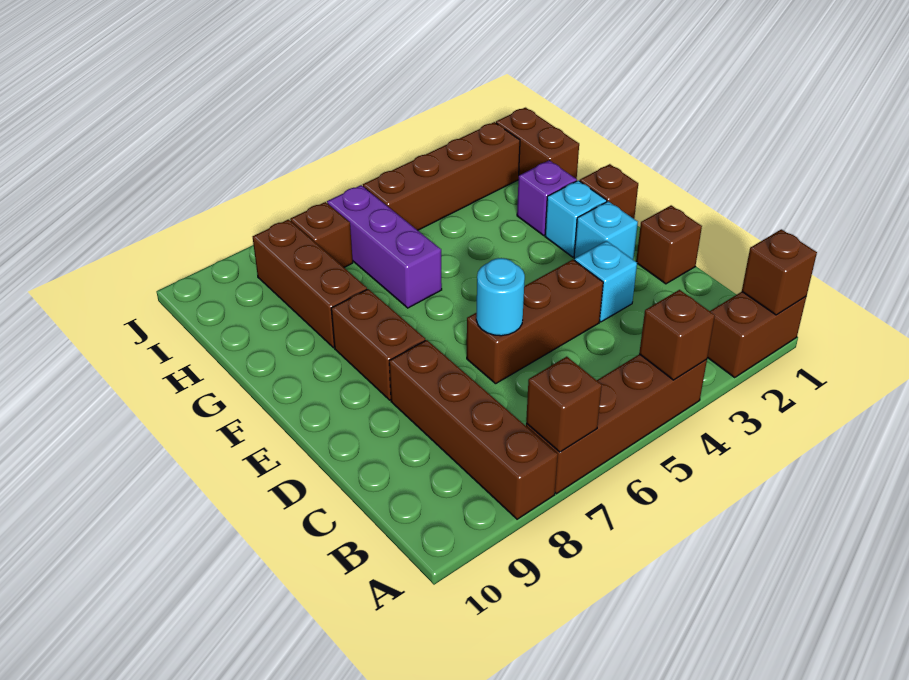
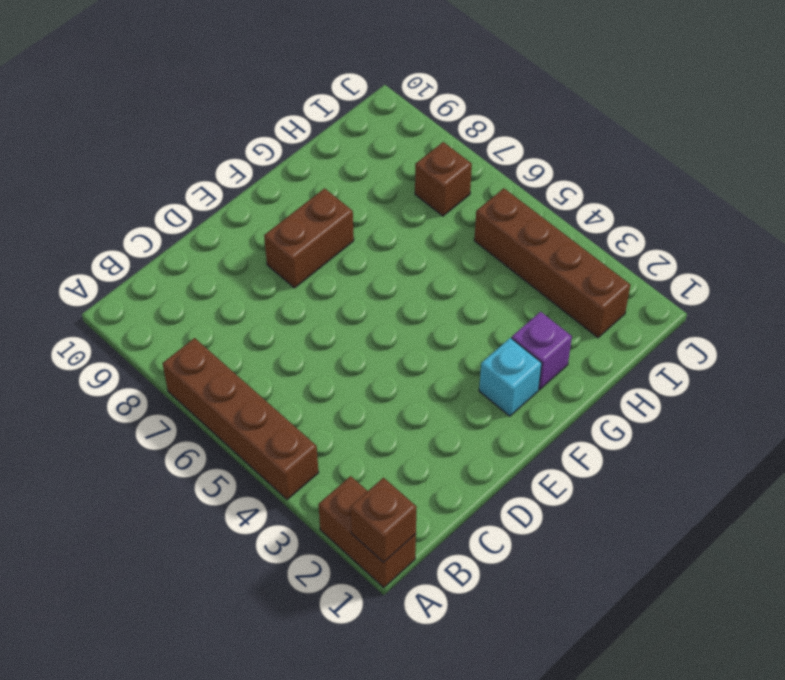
none -> brown brick A8:D8 level 1
none -> brown brick D1 level 1
none -> cyan brick D3 level 1

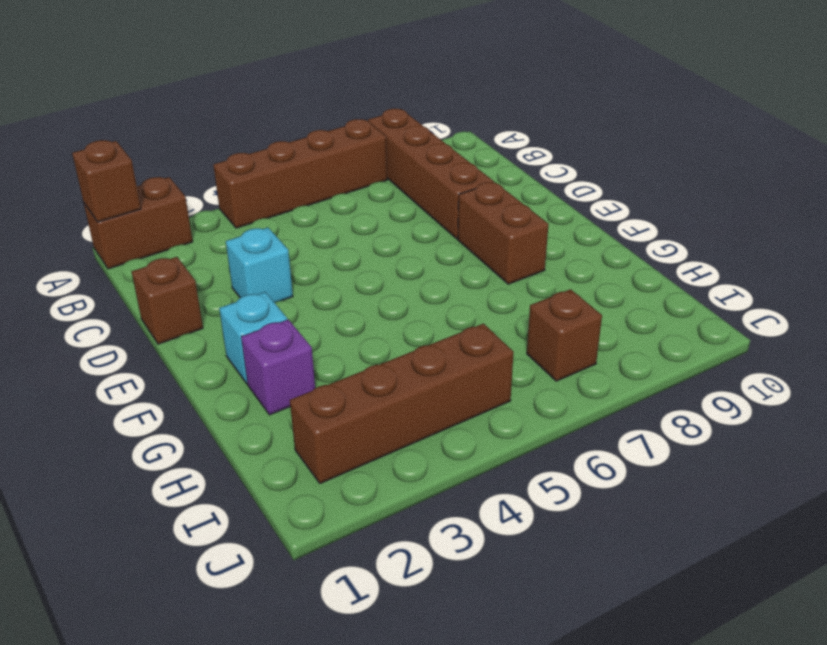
none -> brown brick D4:D6 level 1
none -> cyan brick E2 level 1
none -> brown brick F1 level 1

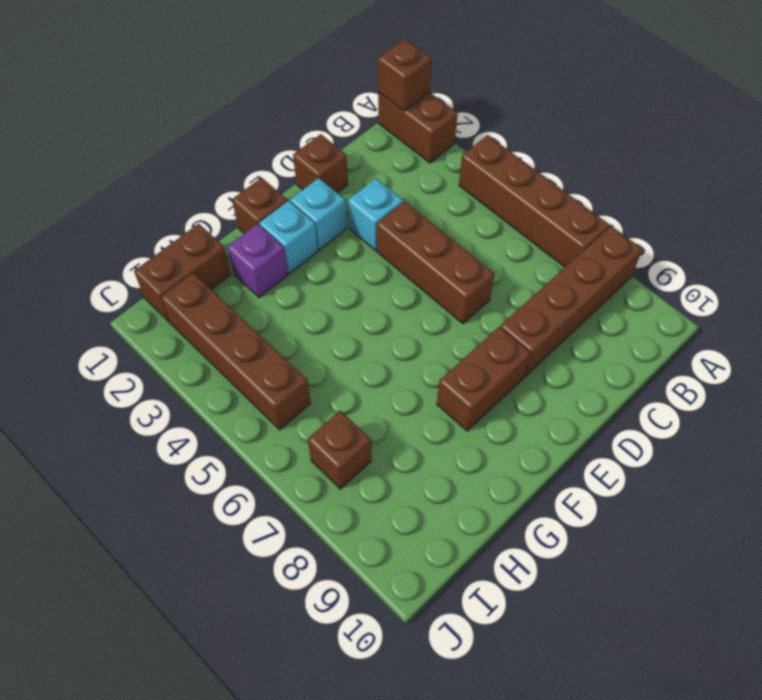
none -> purple brick G6:I6 level 1
none -> brown brick G8:I8 level 1
none -> brown brick A4 level 2

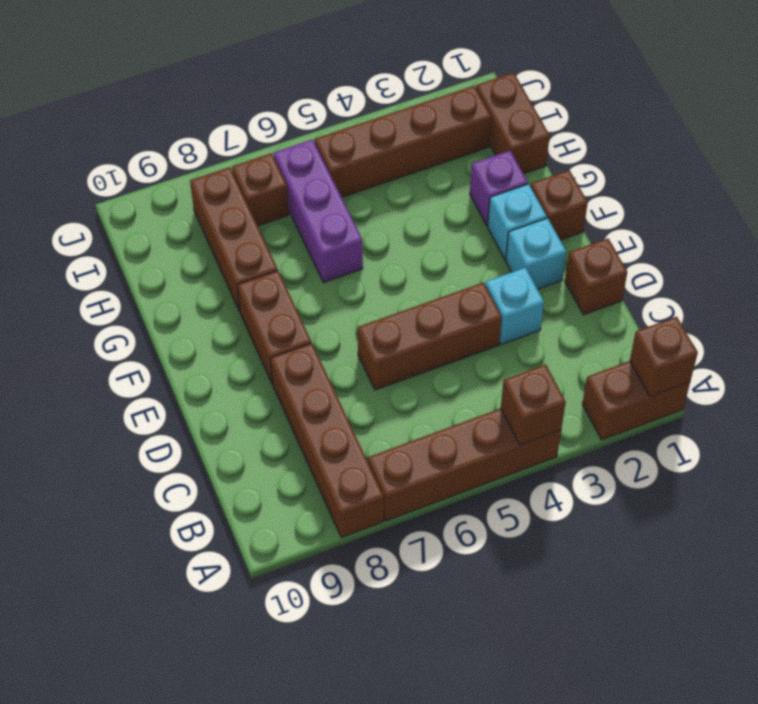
none -> brown brick A7 level 2
none -> cyan round brick D6 level 2

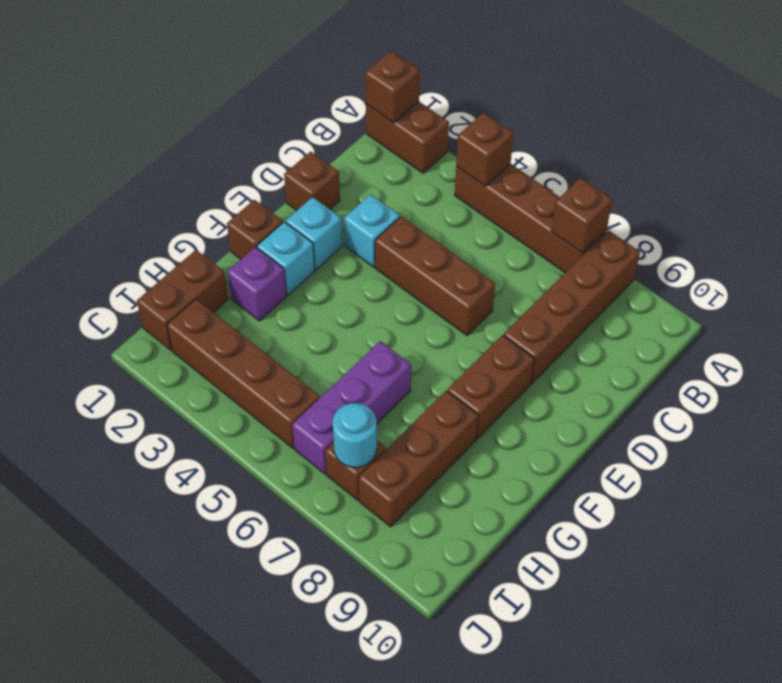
cyan round brick I7 level 2 -> cyan round brick D6 level 2

